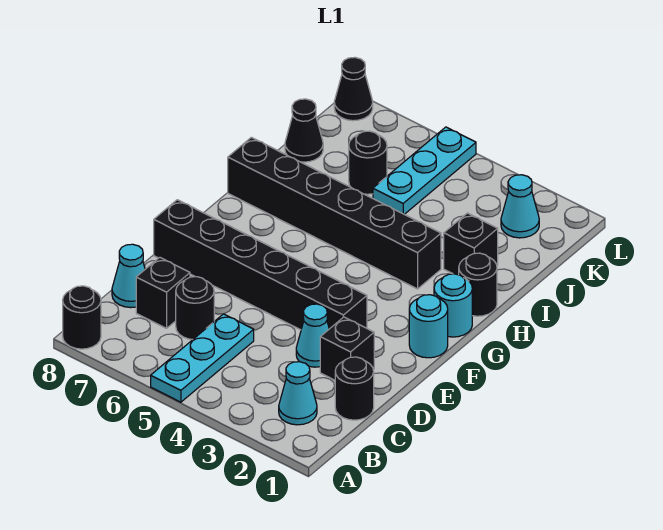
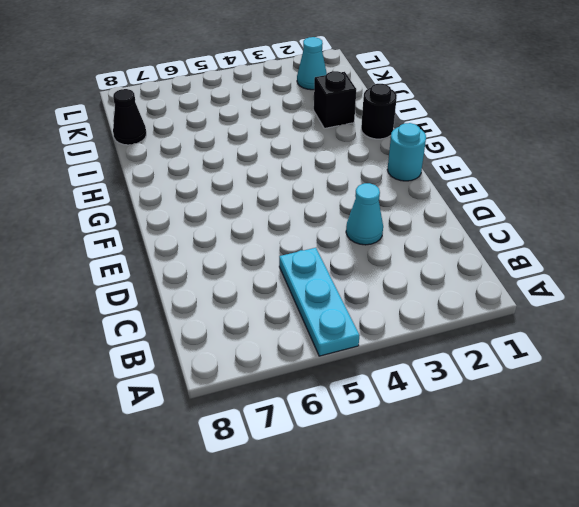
none -> black round brick A8 level 1
none -> cyan cone B2 level 1
none -> black round brick C1 level 1

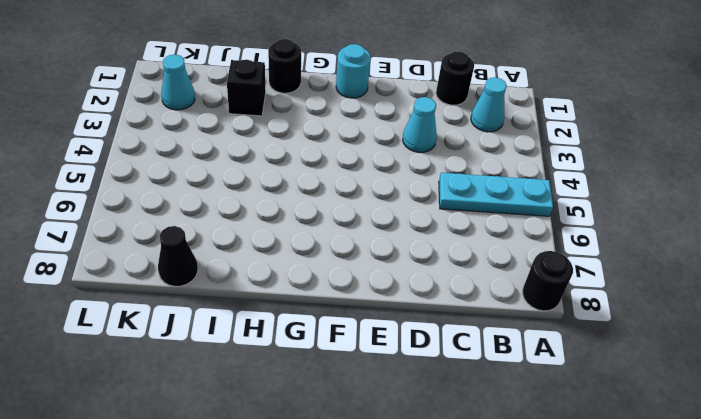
none -> black round brick C6 level 1
none -> black brick C7 level 1
none -> cyan cone C8 level 1

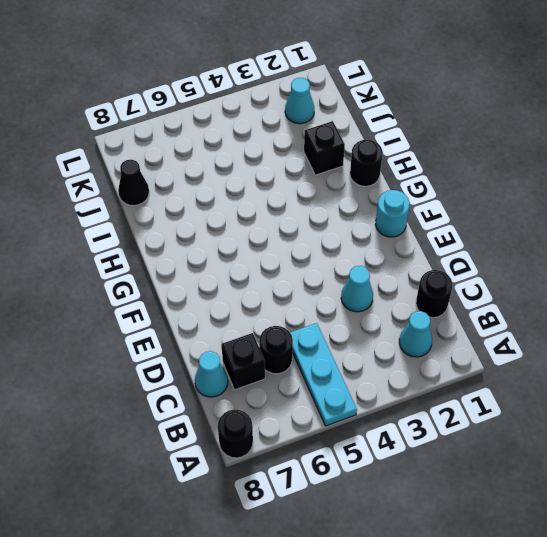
none -> black brick D2 level 1
none -> black brick E3:E8 level 1
none -> cyan round brick G1 level 1

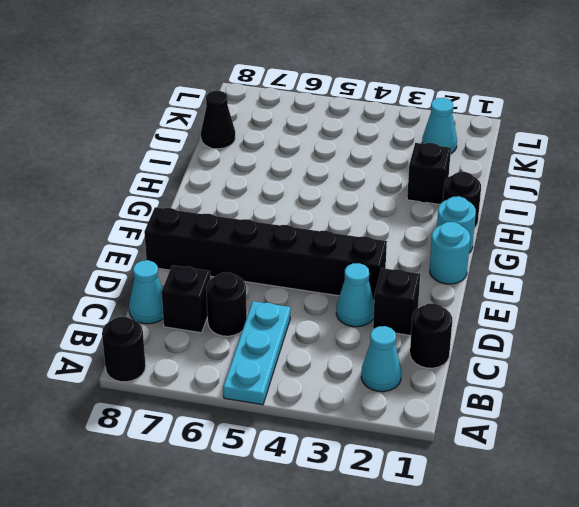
none -> black brick H3:H8 level 1
none -> cyan plate J5:L5 level 1
none -> black round brick J6 level 1

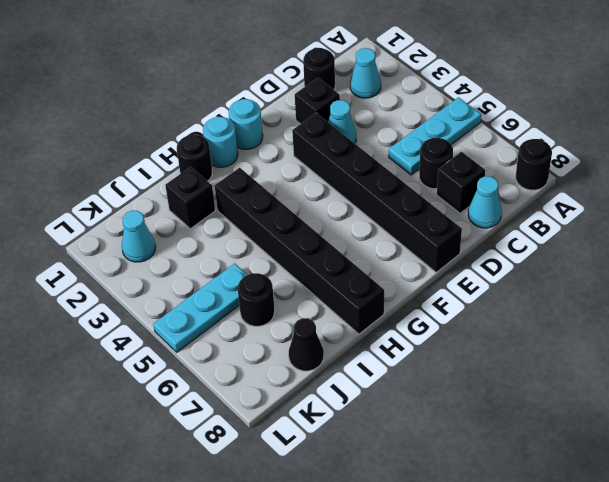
none -> black cone L8 level 1

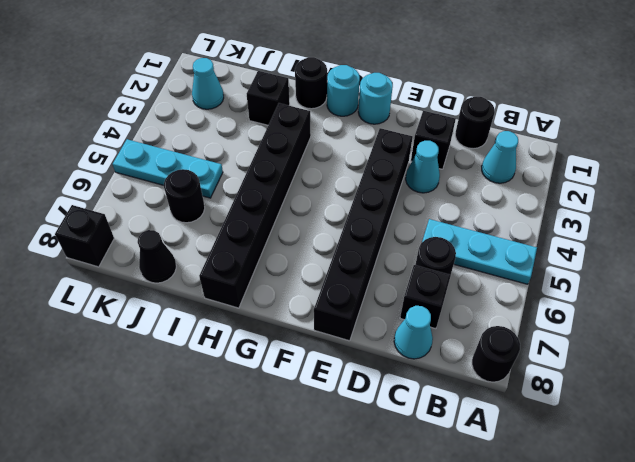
black brick L8 level 1 -> black cone L8 level 1

